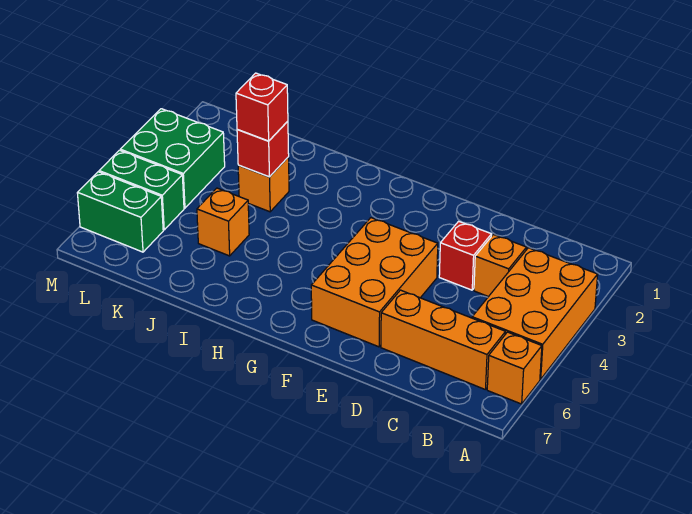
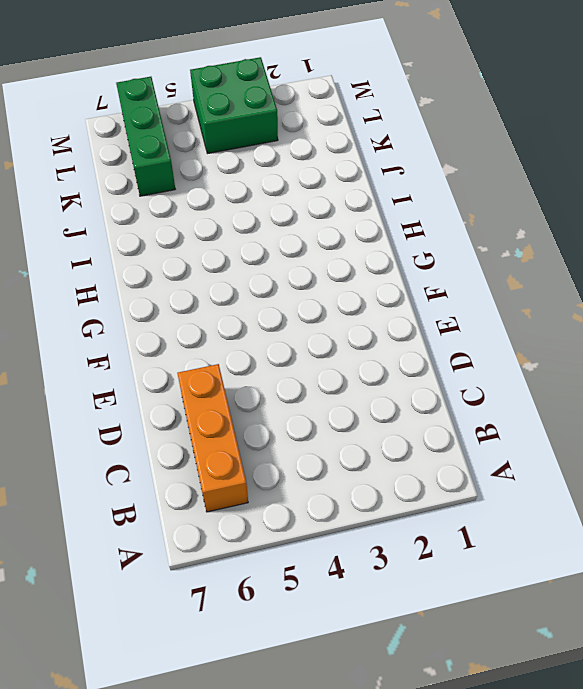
green brick K6:M6 level 1 -> green brick L6:M6 level 1
none -> orange brick A3:B5 level 1
none -> orange brick A6 level 1
none -> orange brick C3 level 1

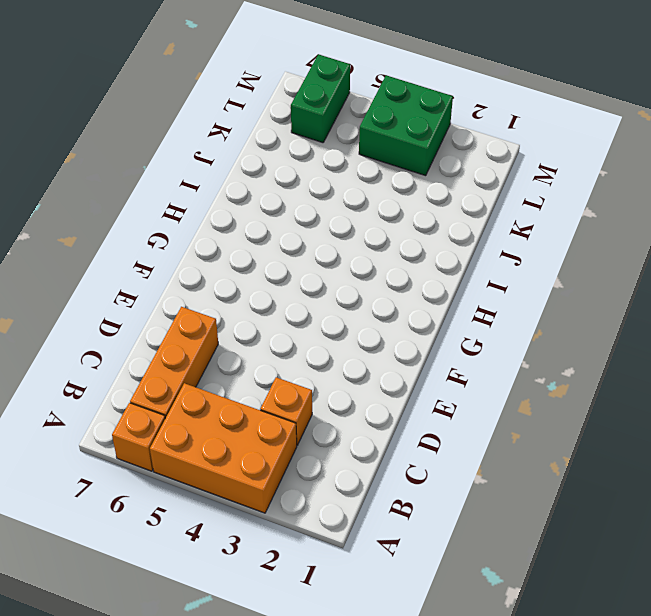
none -> red brick D3 level 1
none -> orange brick E4:F6 level 1
none -> orange brick J3 level 1

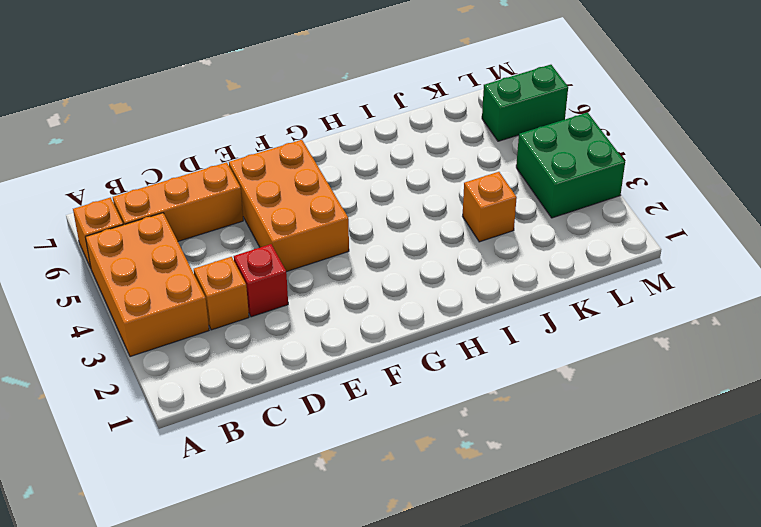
none -> orange brick J5 level 1
none -> green brick L5:M5 level 1
none -> red brick J3 level 2

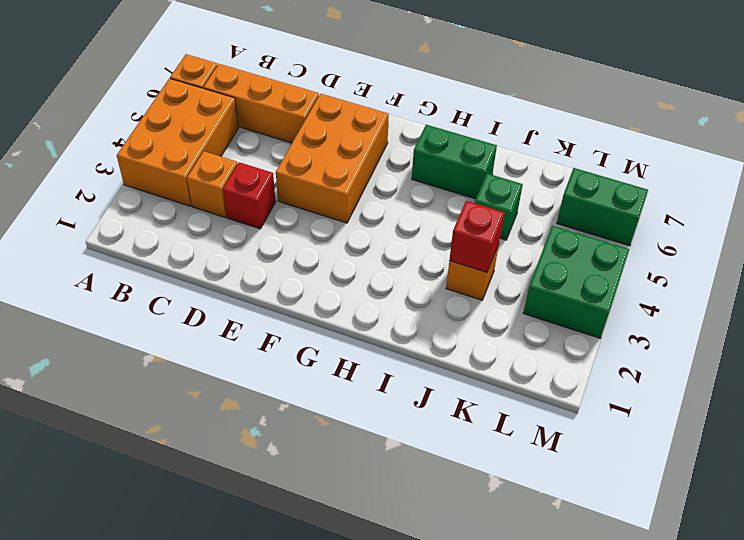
green brick H6:I6 level 1 -> green brick L5:M5 level 1
green brick J5 level 1 -> orange brick J5 level 1
none -> red brick J3 level 3

